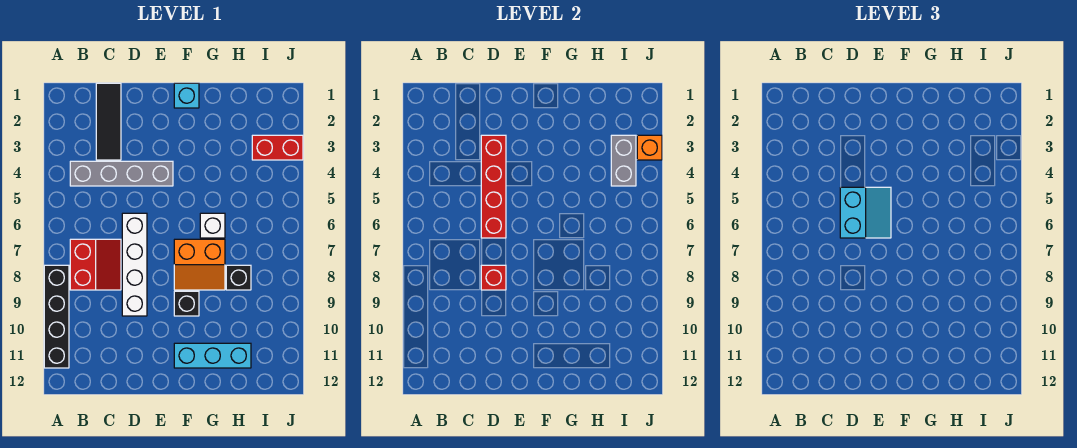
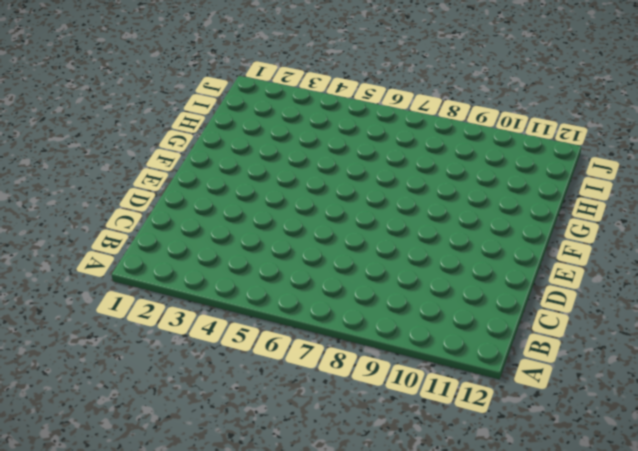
none -> black brick A8:A11 level 1
none -> grey brick B4:E4 level 1
none -> red slope B7:C8 level 1 top B

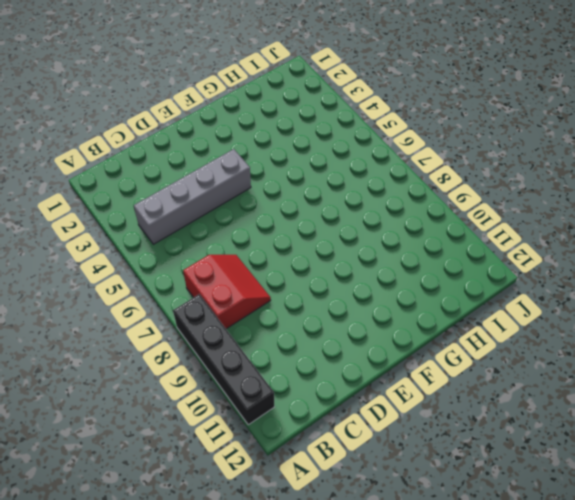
none -> black tile C1:C3 level 1
none -> white brick D6:D9 level 1
none -> cyan brick F1 level 1

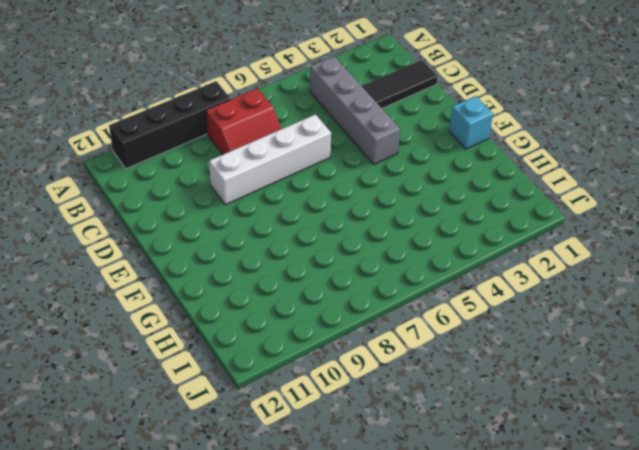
none -> orange slope F7:G8 level 1 top 7
none -> black brick F9 level 1
none -> cyan brick F11:H11 level 1

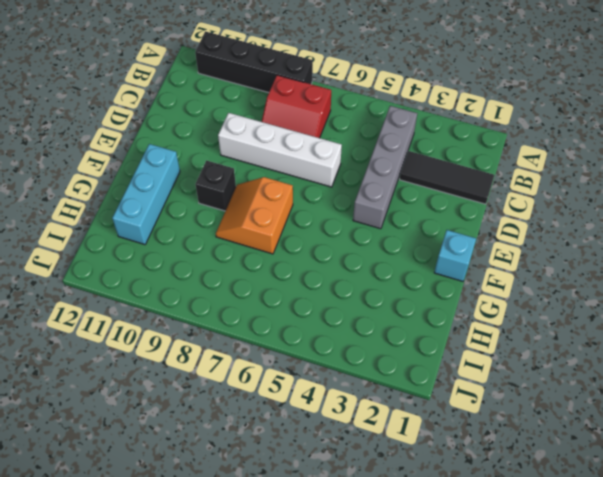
none -> white brick G6 level 1
none -> black brick H8 level 1
none -> red brick I3:J3 level 1

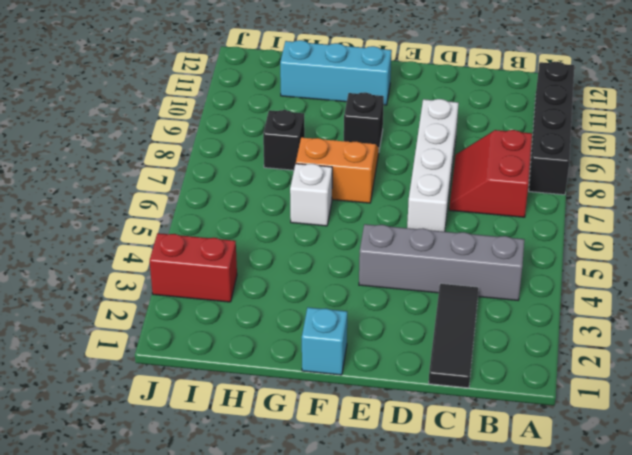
none -> red brick D3:D6 level 2
none -> red brick D8 level 2
none -> grey brick I3:I4 level 2

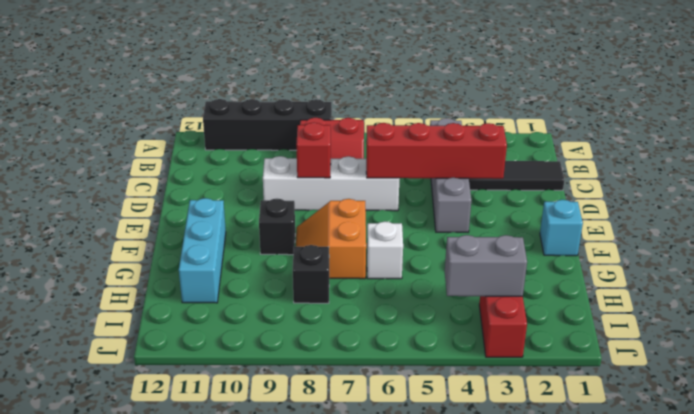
none -> orange brick J3 level 2
none -> cyan slope D5:E6 level 3 top D

